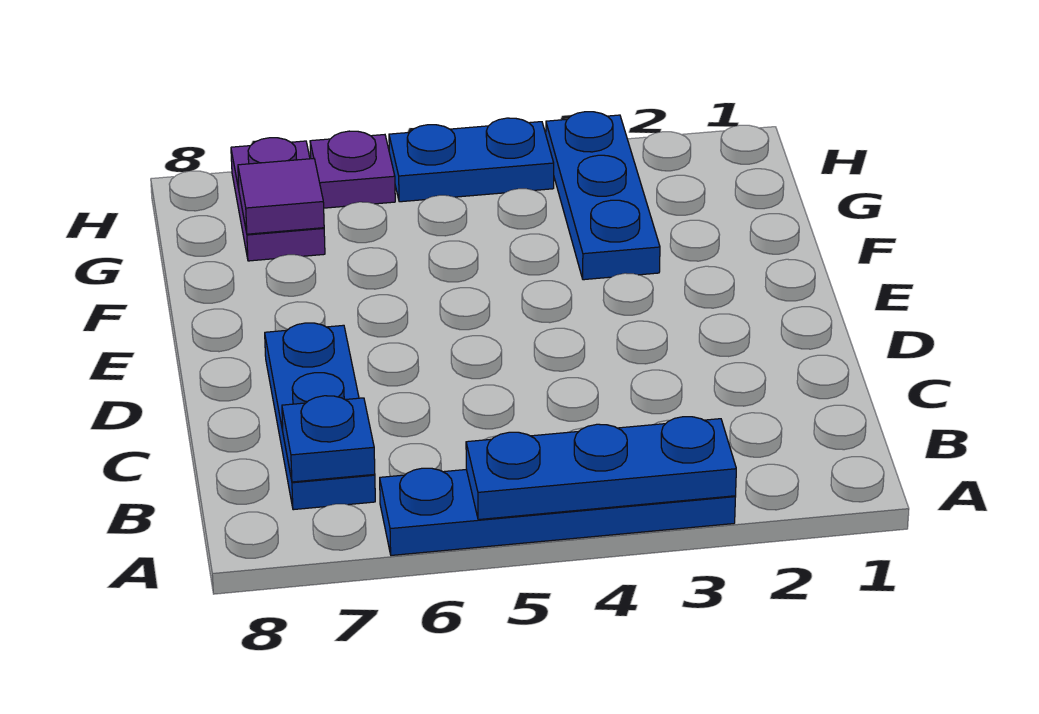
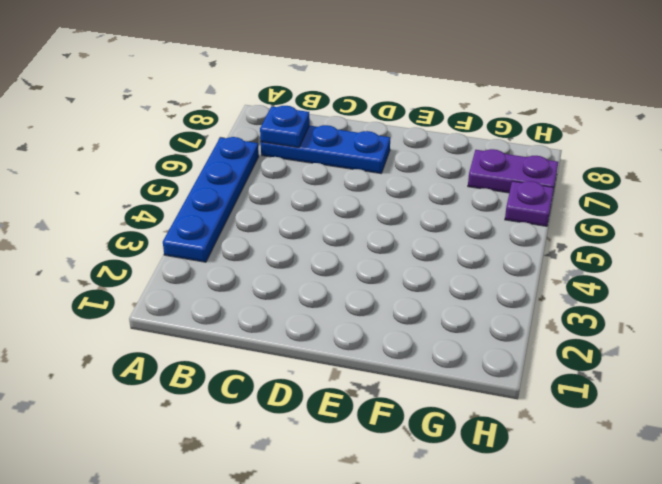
none -> blue plate F3:H3 level 1
none -> blue plate H4:H5 level 1

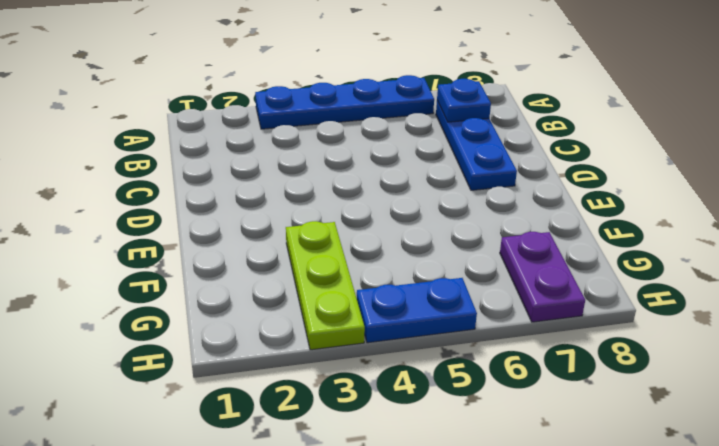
lime plate F3:H3 level 1 -> blue plate F3:H3 level 1
none -> purple plate H6 level 1
none -> blue plate A3:A5 level 2

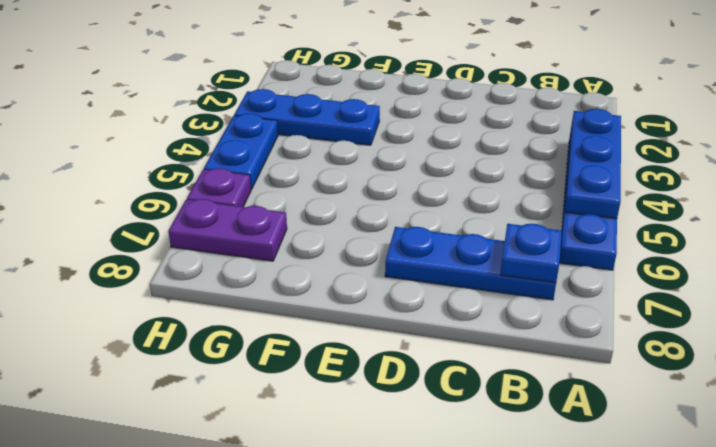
none -> purple tile G7 level 2

